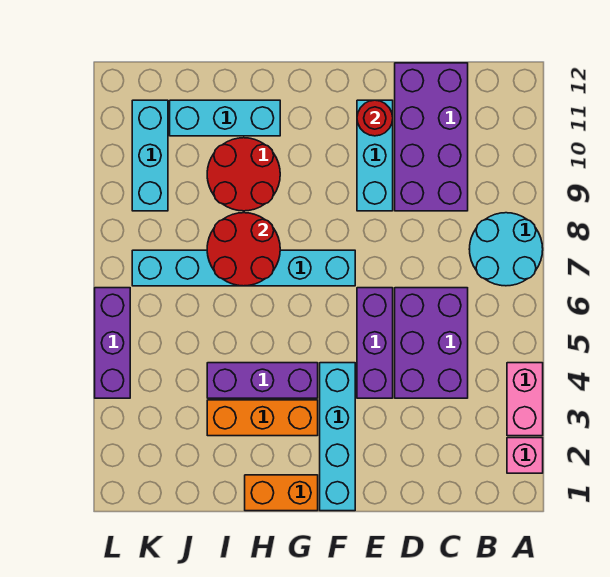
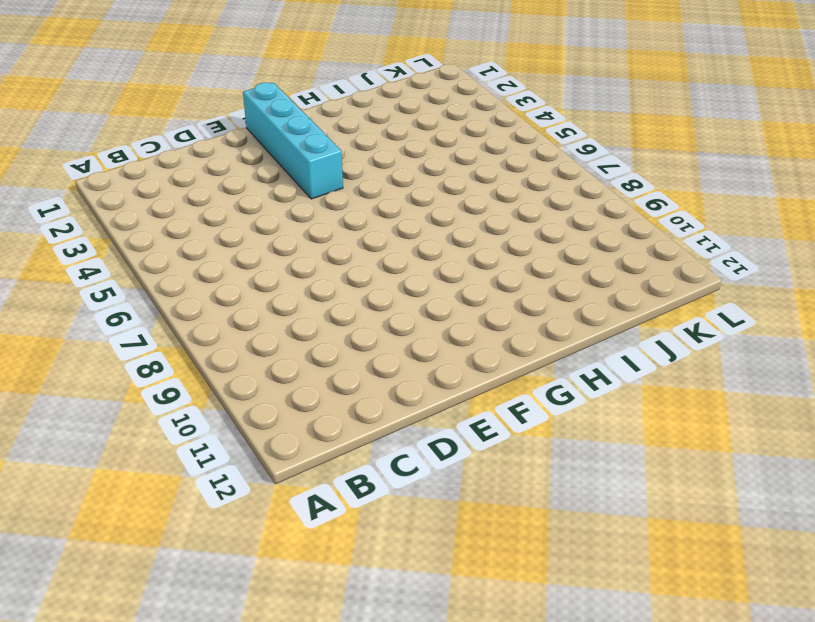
none -> pink brick A2 level 1
none -> pink brick A3:A4 level 1
none -> cyan round brick A7:B8 level 1

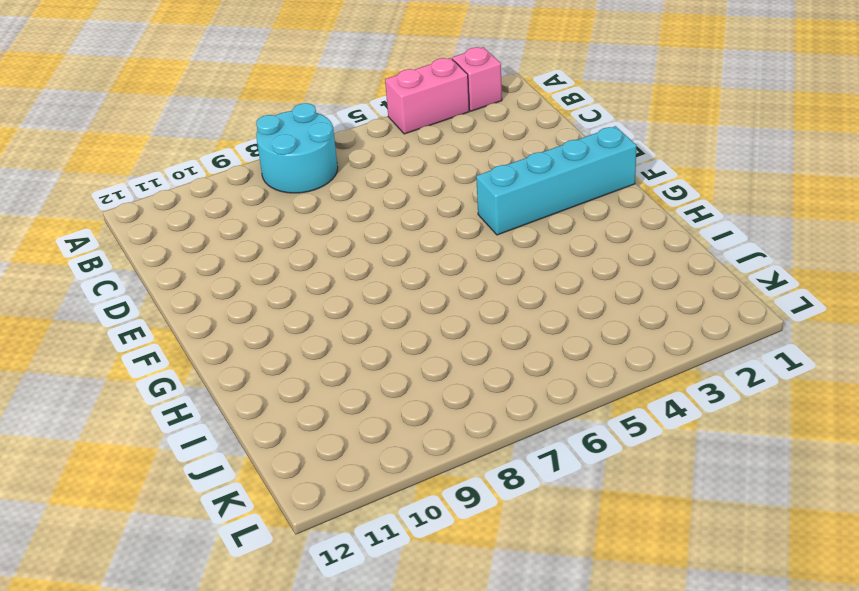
none -> purple brick C4:D6 level 1
none -> purple brick C9:D12 level 1
none -> purple brick E4:E6 level 1

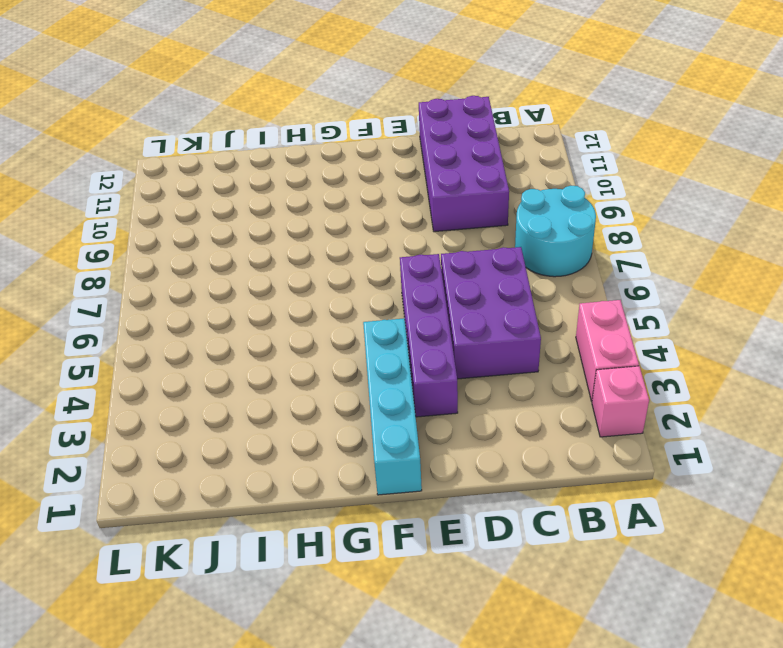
purple brick E3:E6 level 1 -> purple brick E4:E6 level 1
none -> cyan brick E9:E11 level 1
none -> cyan brick F7:K7 level 1
none -> orange brick G1:H1 level 1

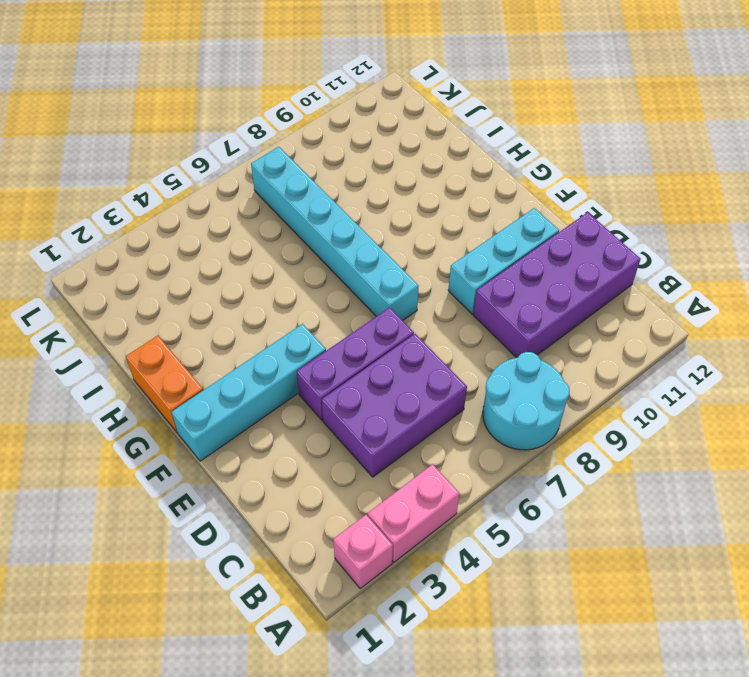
none -> orange brick G3:I3 level 1
none -> purple brick G4:I4 level 1
none -> red round brick H9:I10 level 1

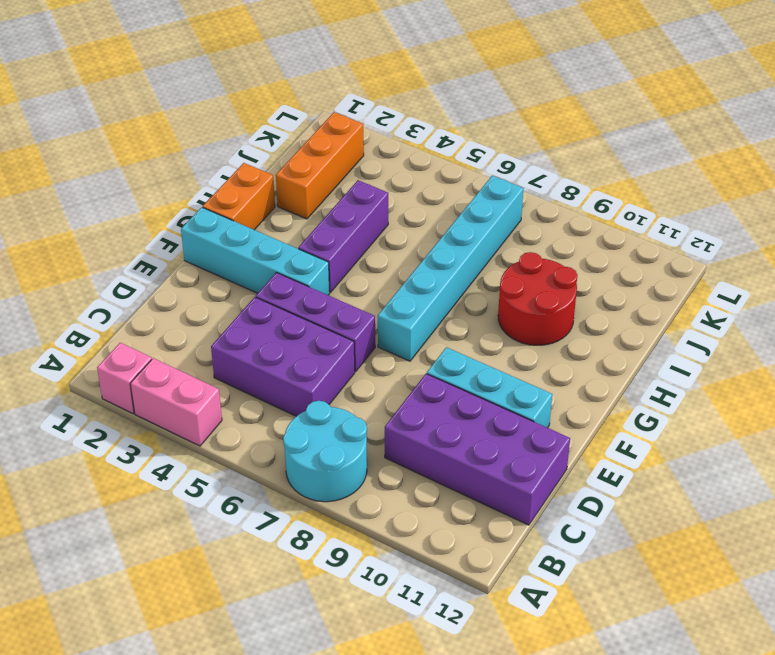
orange brick I2:K2 level 1 -> orange brick G3:I3 level 1
none -> cyan brick H11:J11 level 1
none -> cyan brick K9:K11 level 1
none -> purple brick L4:L6 level 1

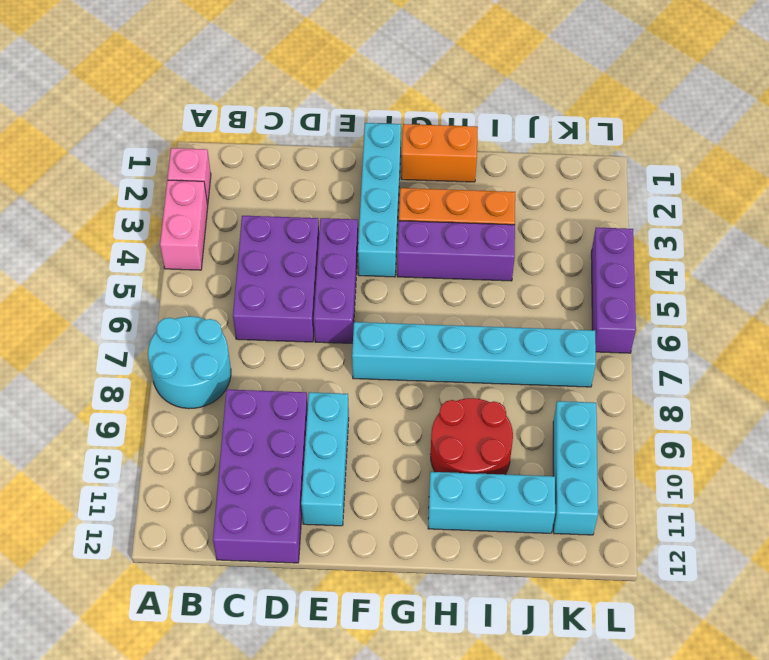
none -> red round brick E11 level 2
none -> red round brick H7:I8 level 2

